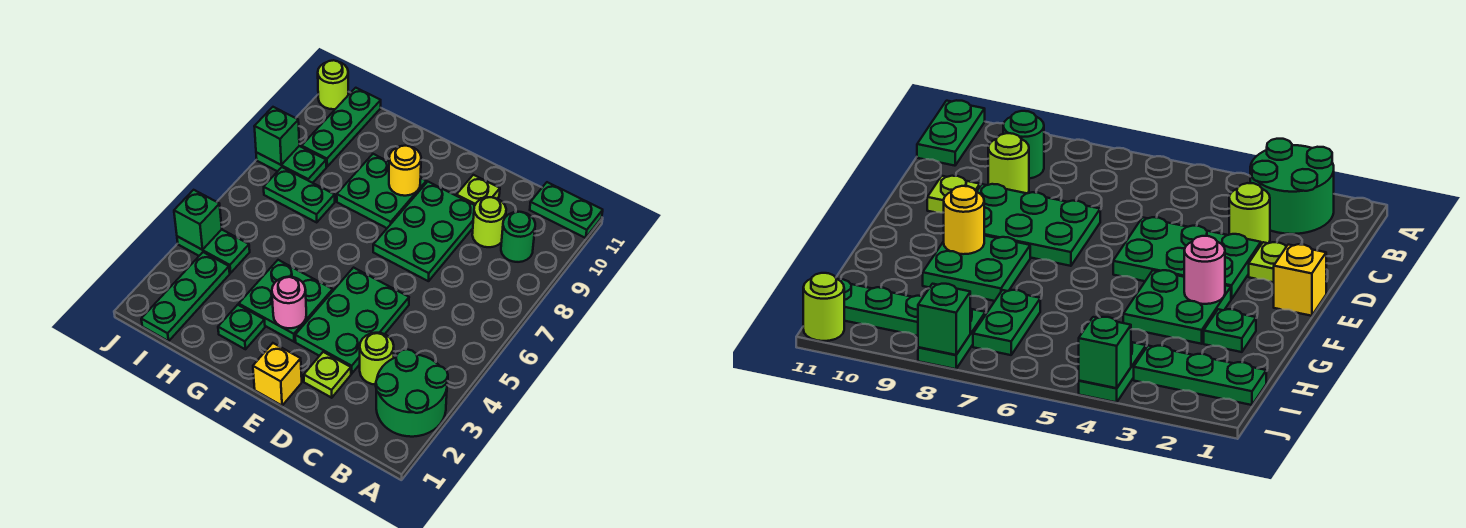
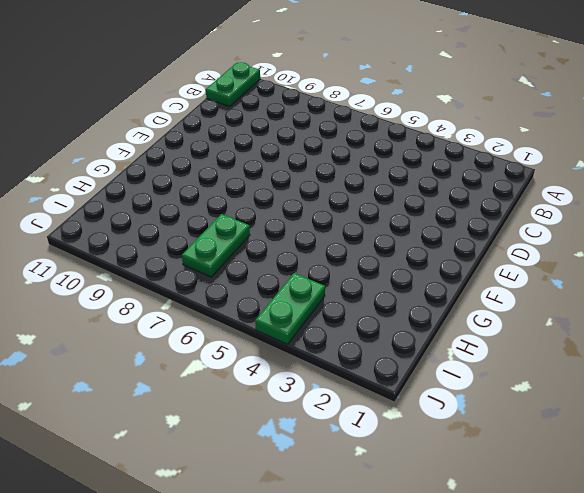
none -> green round brick A2:B3 level 1
none -> green round brick B9 level 1
none -> lime round brick C3 level 1

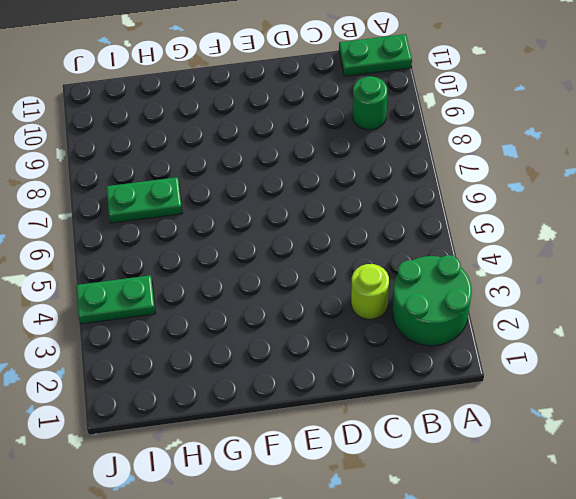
none -> lime round brick C9 level 1
none -> lime plate D2 level 1
none -> green plate D3:E5 level 1

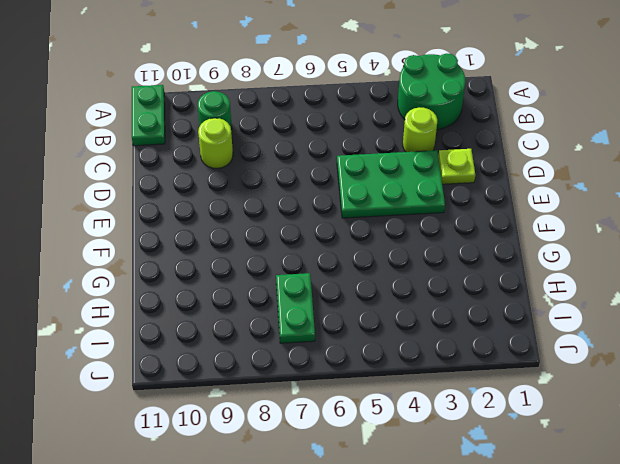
none -> green plate D7:E9 level 1
none -> lime plate D10 level 1
none -> yellow brick E1 level 1

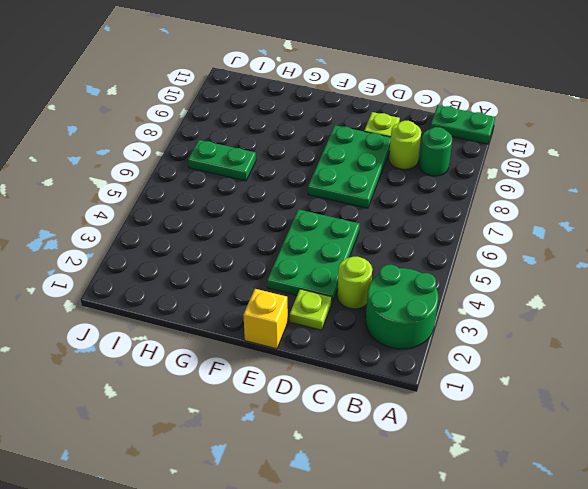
none -> green plate F3:G4 level 1
none -> green plate F8:G9 level 1
none -> green plate G2 level 1

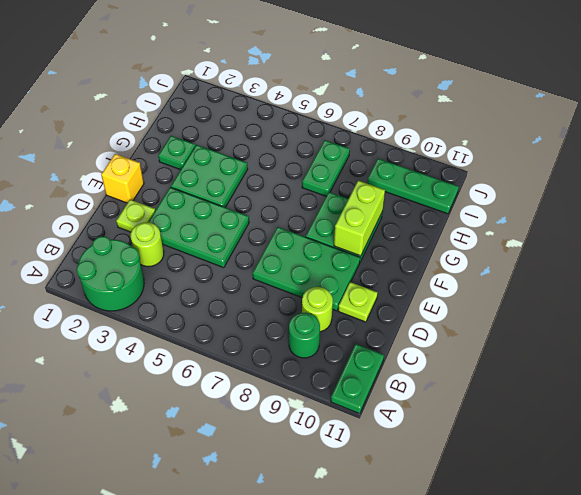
lime brick F9:G9 level 2 -> yellow round brick F9 level 2
none -> green plate I1:I3 level 1
none -> green plate I4:J4 level 1
none -> green plate I8:J8 level 1

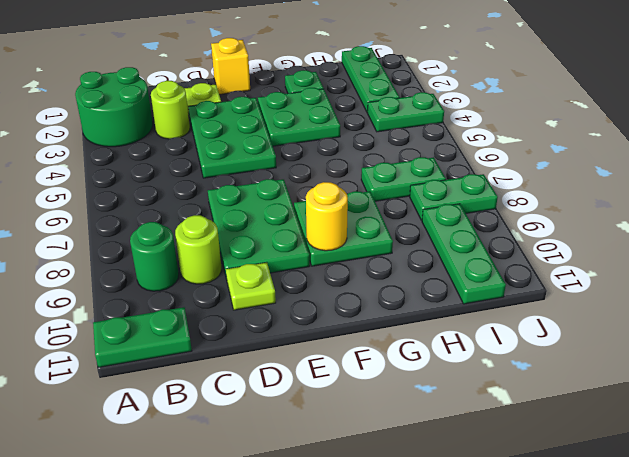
none -> lime round brick J11 level 1
none -> pink round brick F3 level 2
none -> green brick J4 level 2

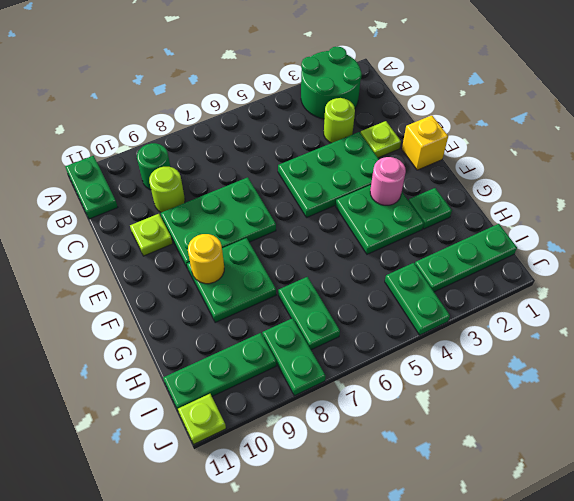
lime plate J11 level 1 -> lime round brick J11 level 1
none -> green brick J4 level 2
none -> green brick J8 level 2

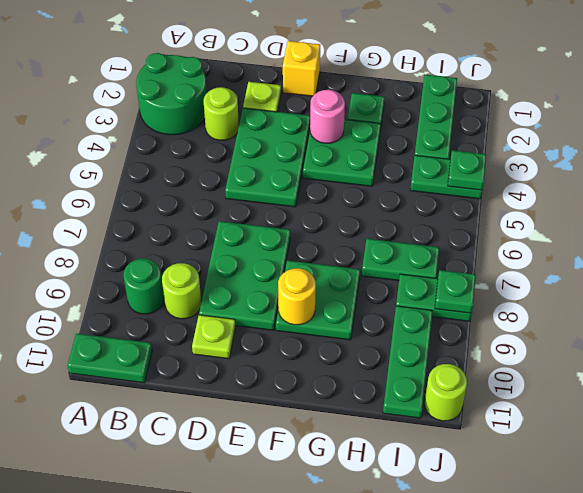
green plate J4 level 2 -> green brick J4 level 2
green plate J8 level 2 -> green brick J8 level 2

